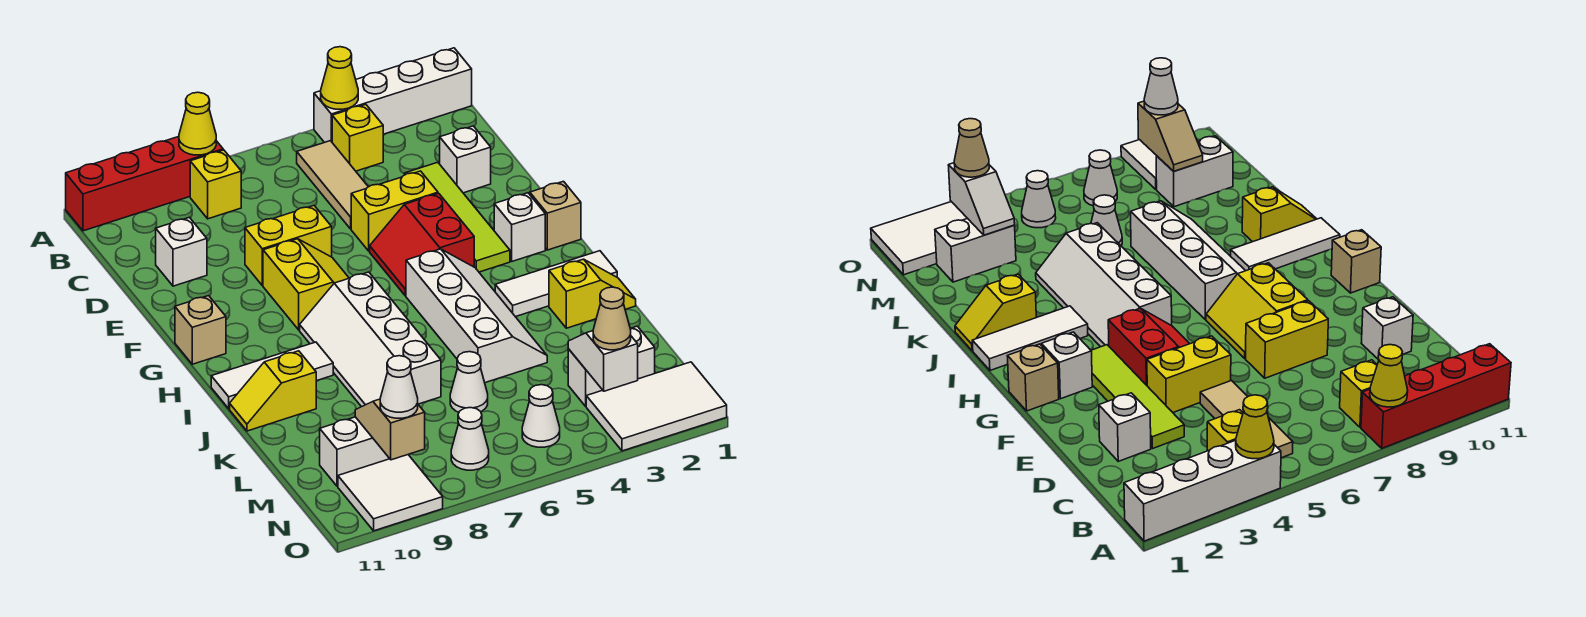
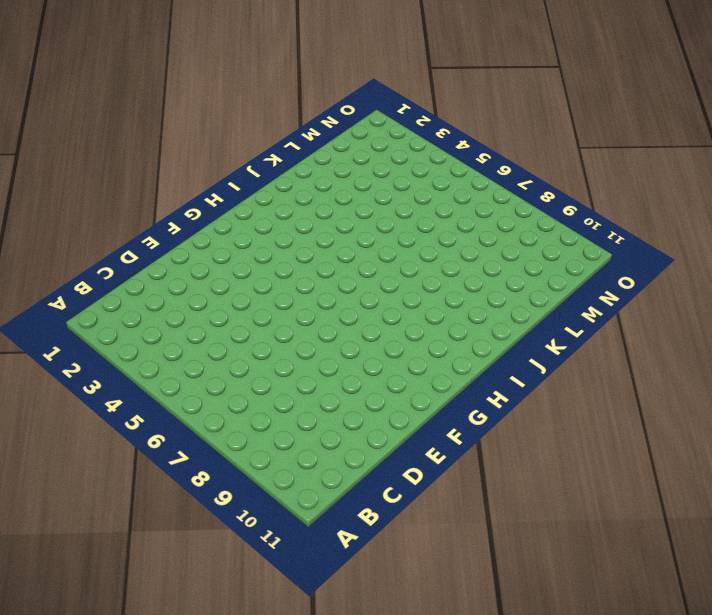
none -> white brick A1:A4 level 1
none -> red brick A8:A11 level 1
none -> yellow brick B4 level 1
none -> tan tile B5:D5 level 1

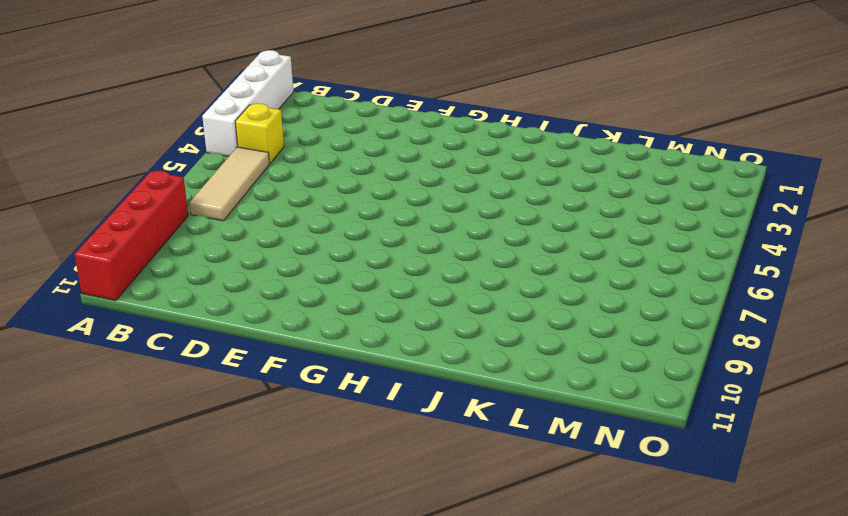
tan tile B5:B7 level 1 -> tan tile B5:D5 level 1
none -> yellow brick B8 level 1
none -> white brick D2 level 1
none -> lime tile D3:G3 level 1
none -> white brick D10 level 1

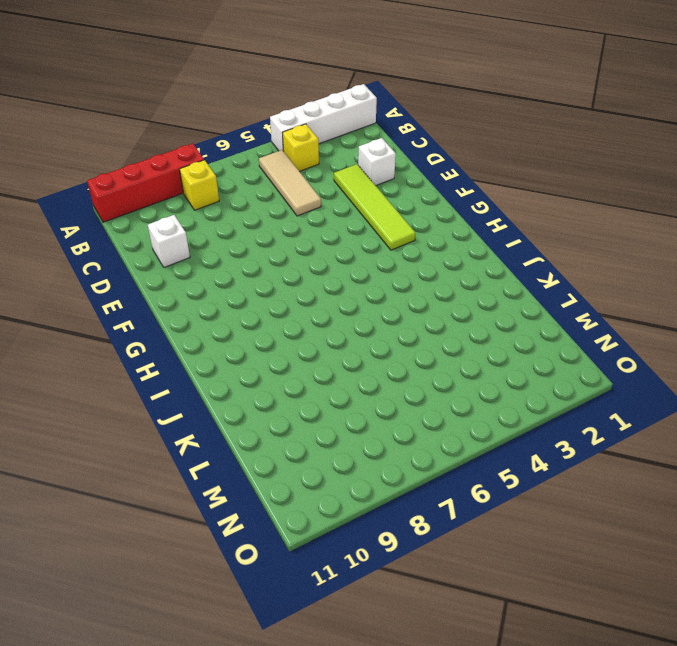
none -> yellow brick E4:E5 level 1
none -> yellow brick E7:E8 level 1
none -> red slope F4:G5 level 1 top 4
none -> yellow slope F7:G8 level 1 top 8

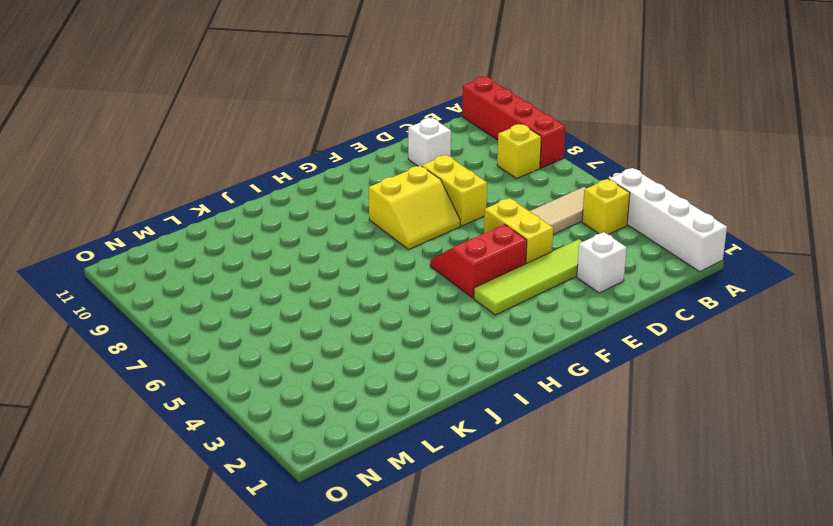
none -> tan brick G1 level 1
none -> white brick G2 level 1
none -> tan brick G11 level 1
none -> white slope H4:K5 level 1 top 5

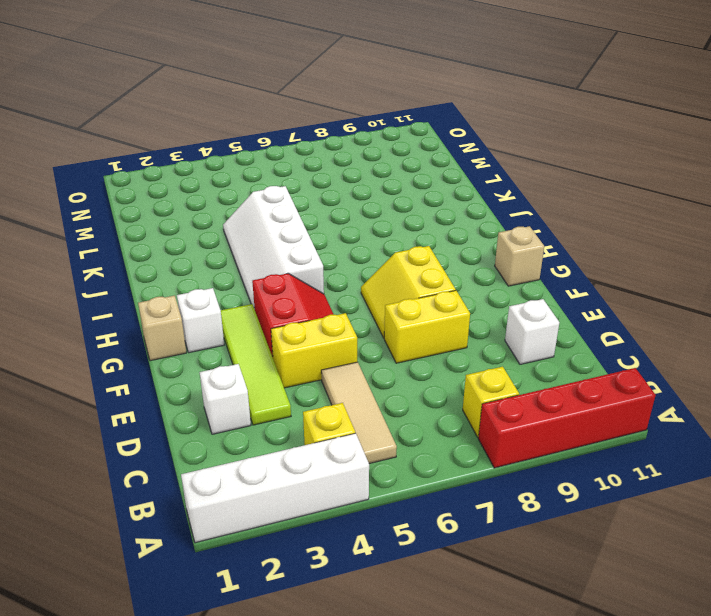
none -> white slope H7:K8 level 1 top 7
none -> white tile I1:I3 level 1
none -> white tile I9:I11 level 1
none -> yellow slope J1:J2 level 1 top 2

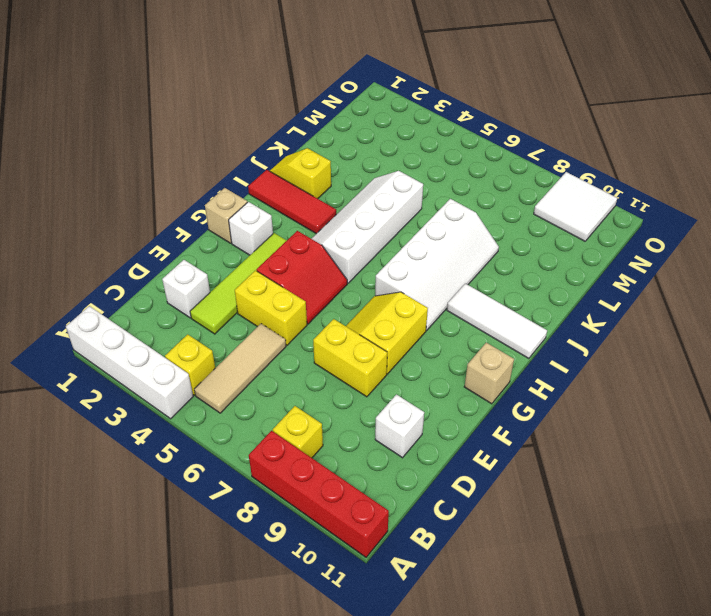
red tile I1:I3 level 1 -> white tile I1:I3 level 1
none -> yellow slope J10:J11 level 1 top 10
none -> white cone L6 level 1
none -> white brick M2:M3 level 1
none -> white brick M9:M10 level 1

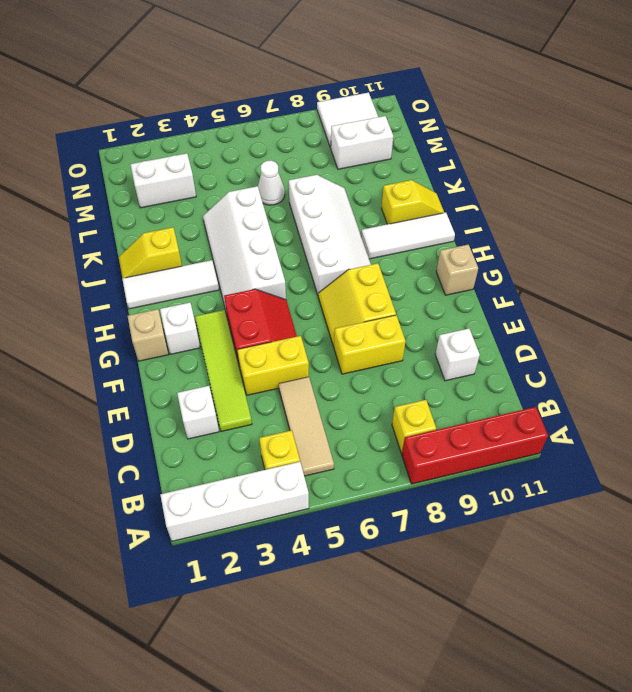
none -> white tile N1:O3 level 1
none -> white cone N5 level 1
none -> white cone N7 level 1
none -> yellow cone A4 level 2

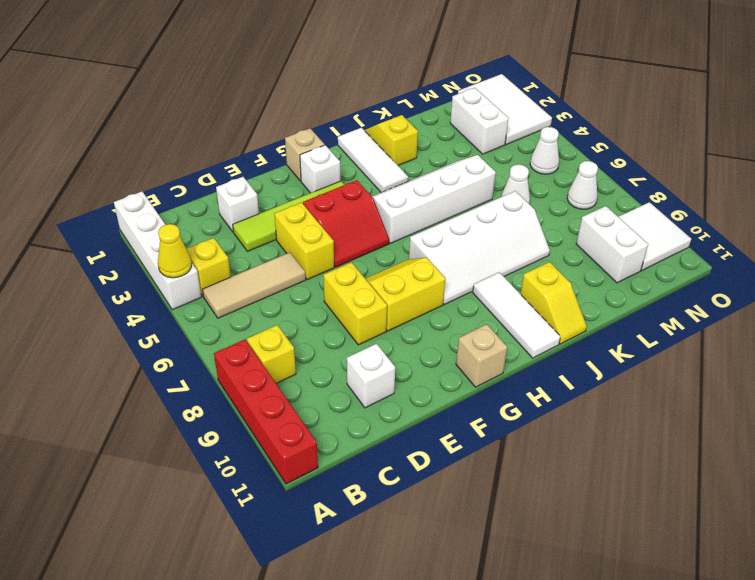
none -> yellow cone A8 level 2
none -> white slope M3:N3 level 2 top N
none -> tan slope M9:N9 level 2 top N
none -> tan cone N3 level 3

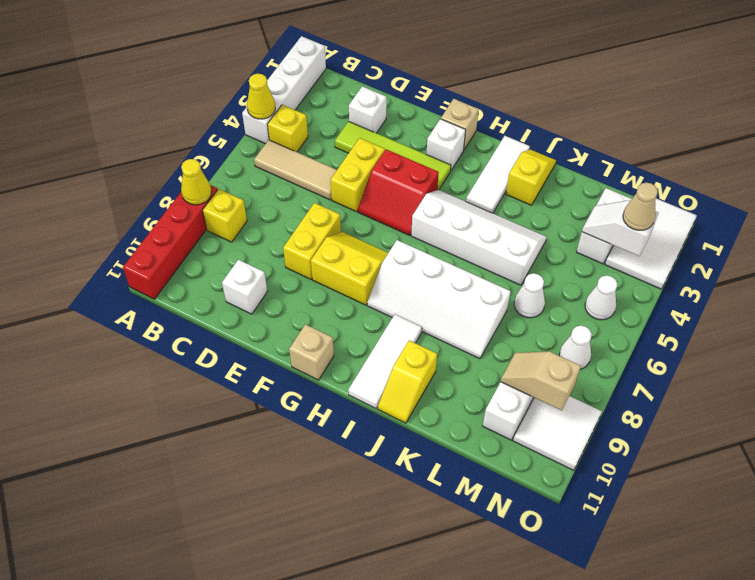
none -> white cone N9 level 3

